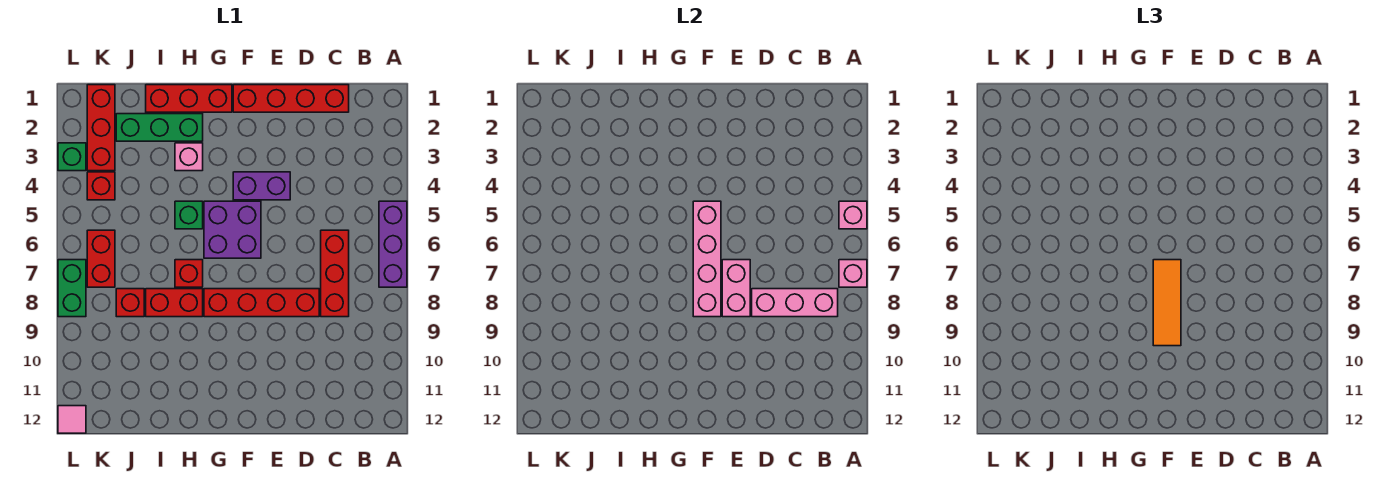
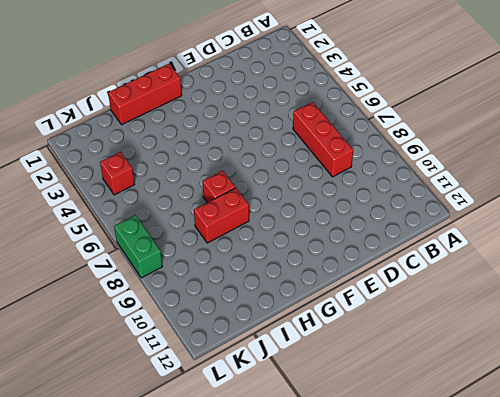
none -> purple brick A5:A7 level 1
none -> red brick C1:F1 level 1
none -> red brick D8:G8 level 1

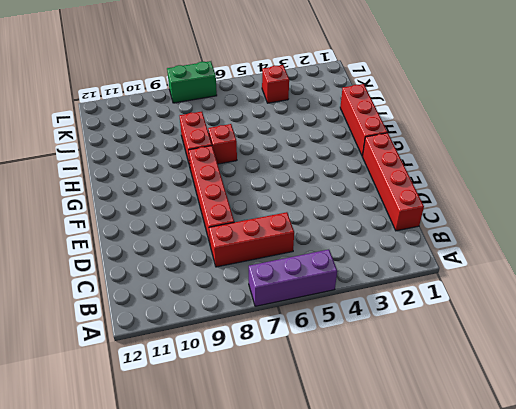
none -> purple brick E4:F4 level 1
none -> purple brick F5:G6 level 1
none -> green brick H2:J2 level 1

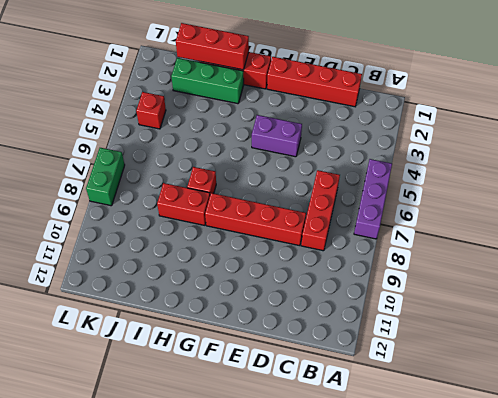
red brick H1:J1 level 2 -> red brick K1:K3 level 1
none -> purple brick F5:G6 level 1
none -> pink brick H3 level 1
none -> green brick H5 level 1

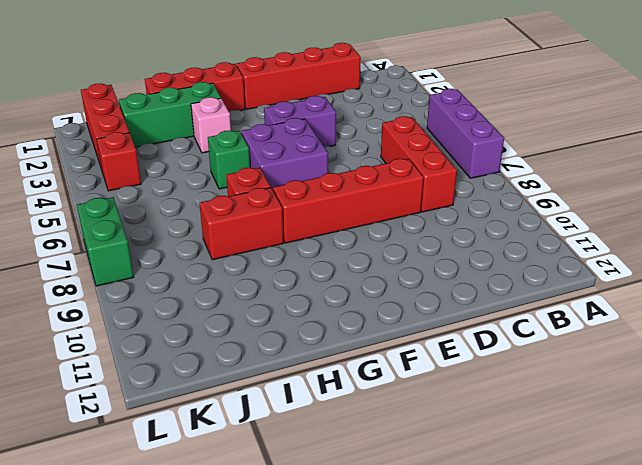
none -> red brick J8 level 1
none -> red brick K6:K7 level 1
none -> green brick L3 level 1

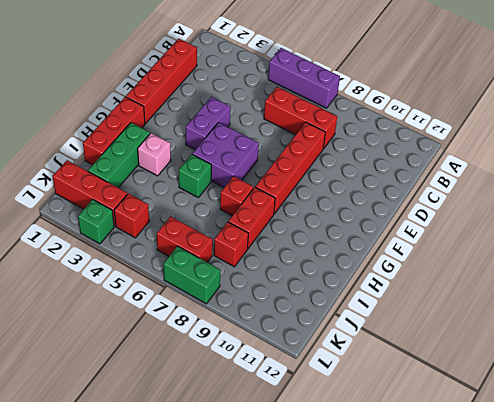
none -> pink tile L12 level 1
none -> pink brick A5 level 2
none -> pink brick A7 level 2

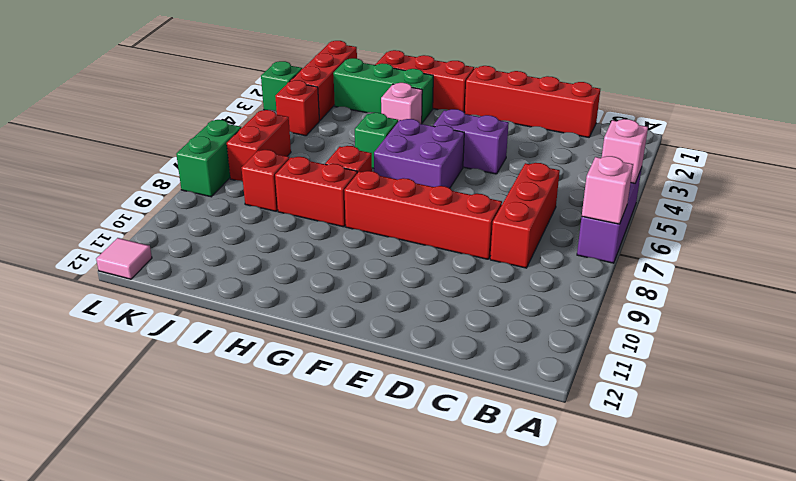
none -> pink brick B8:D8 level 2
none -> pink brick E7:E8 level 2
none -> pink brick F5:F8 level 2

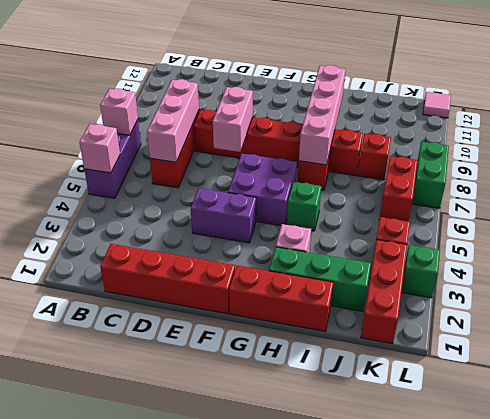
pink brick C6:C8 level 2 -> pink brick B8:D8 level 2
pink brick H7:H10 level 2 -> pink brick F5:F8 level 2
none -> orange tile F7:F9 level 3

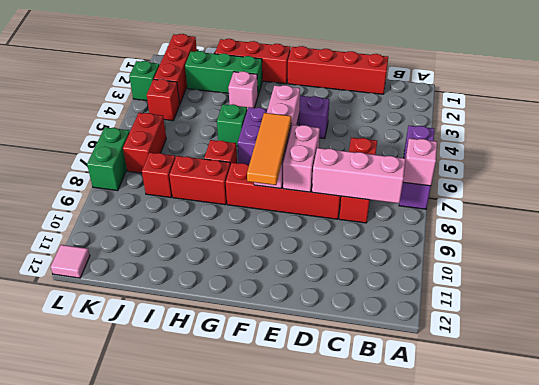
none -> pink brick A5 level 2

